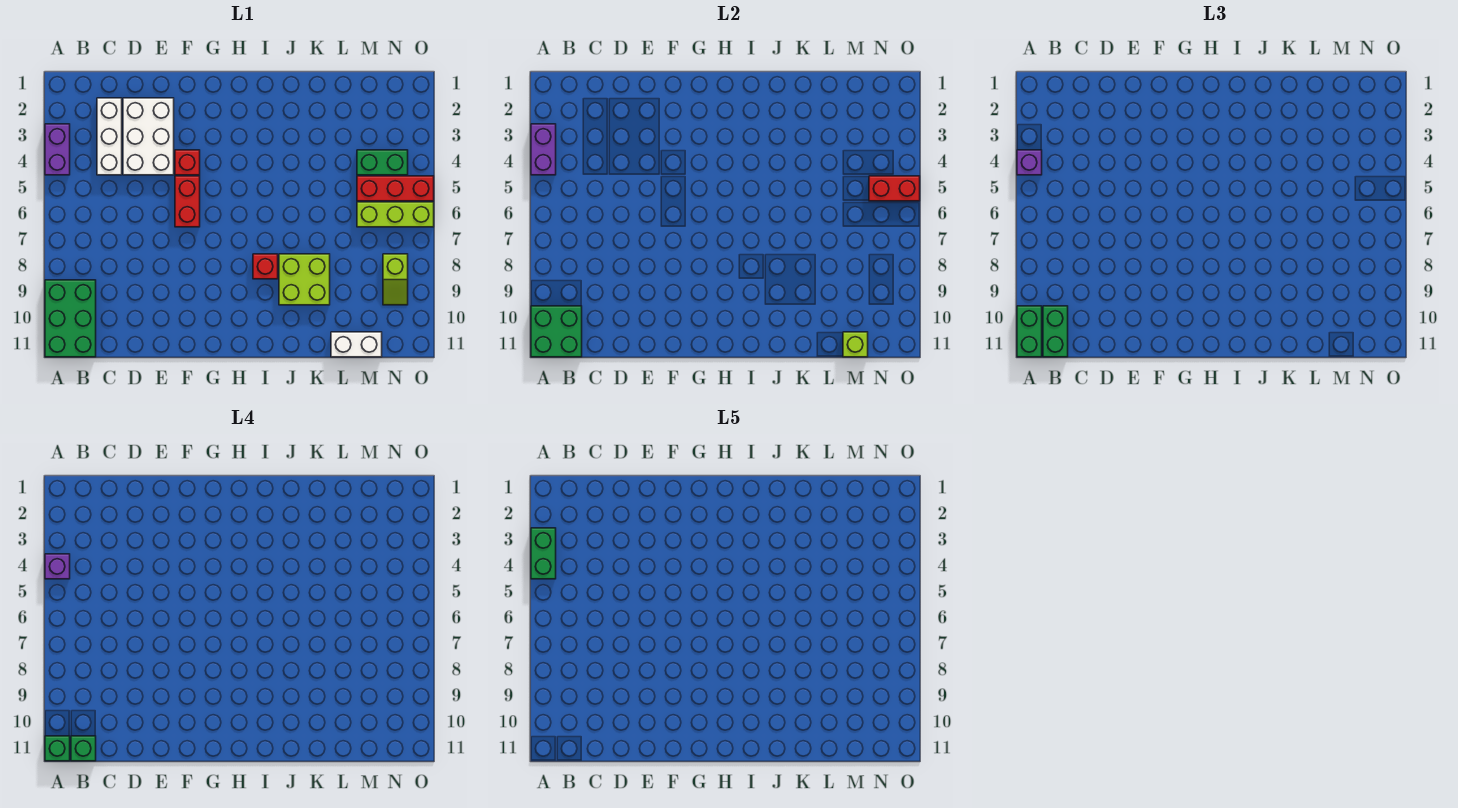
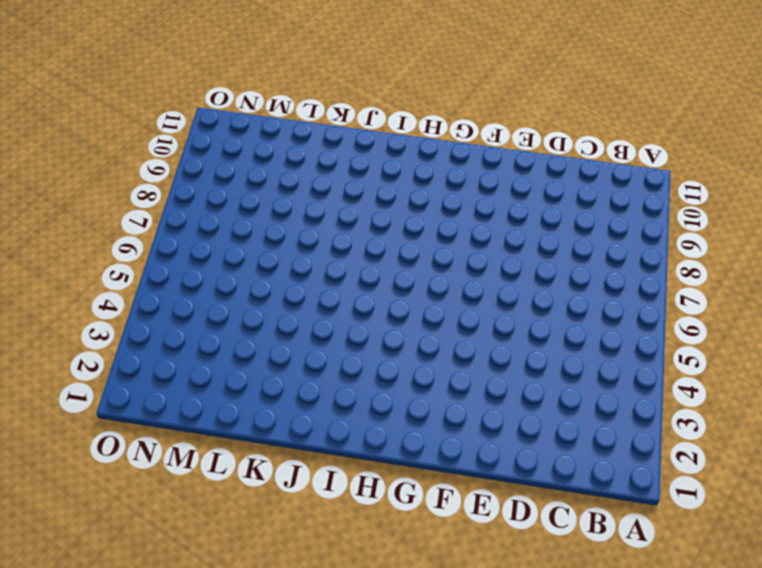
none -> purple brick A3:A4 level 1
none -> green brick A9:B11 level 1
none -> white brick C2:C4 level 1

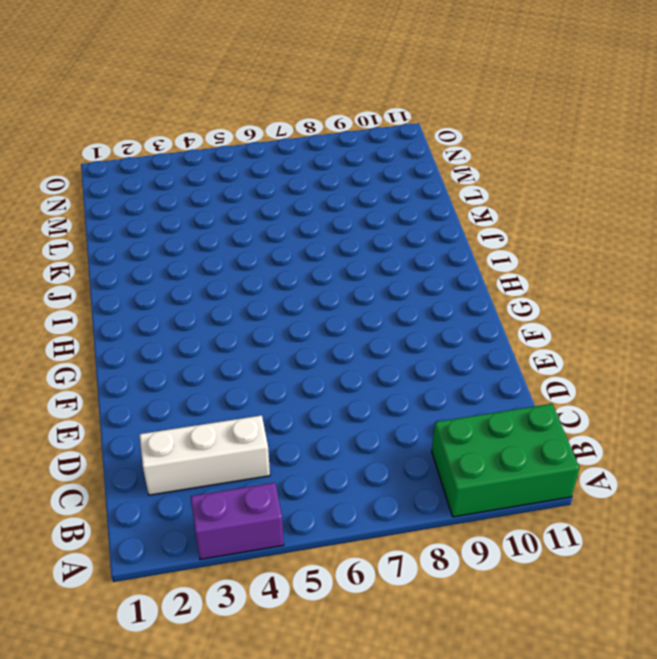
none -> white brick D2:E4 level 1
none -> red brick F4 level 1
none -> red brick F5:F6 level 1

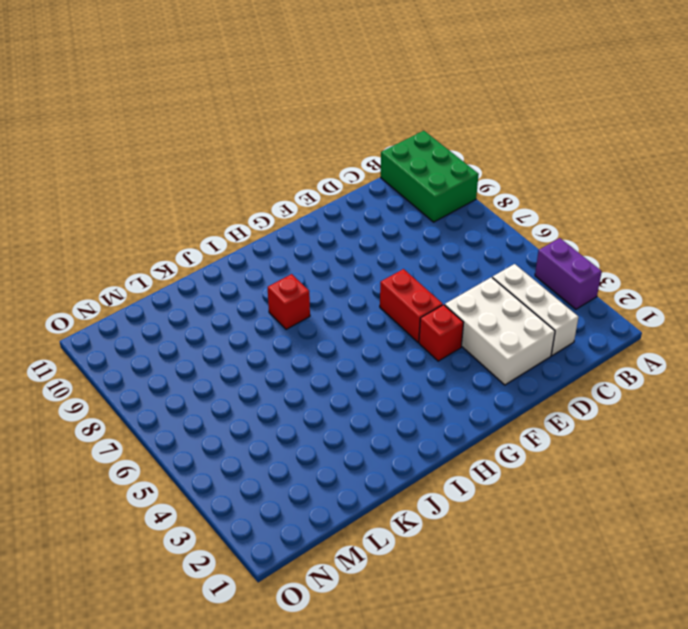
none -> lime brick J8:K9 level 1
none -> white brick L11:M11 level 1
none -> green brick M4:N4 level 1

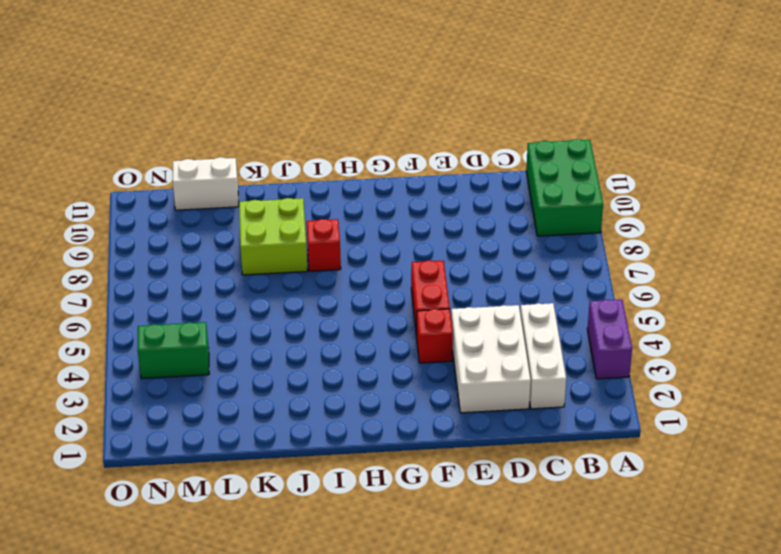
none -> red brick M5:O5 level 1
none -> lime brick M6:O6 level 1
none -> lime slope N8:N9 level 1 top 8

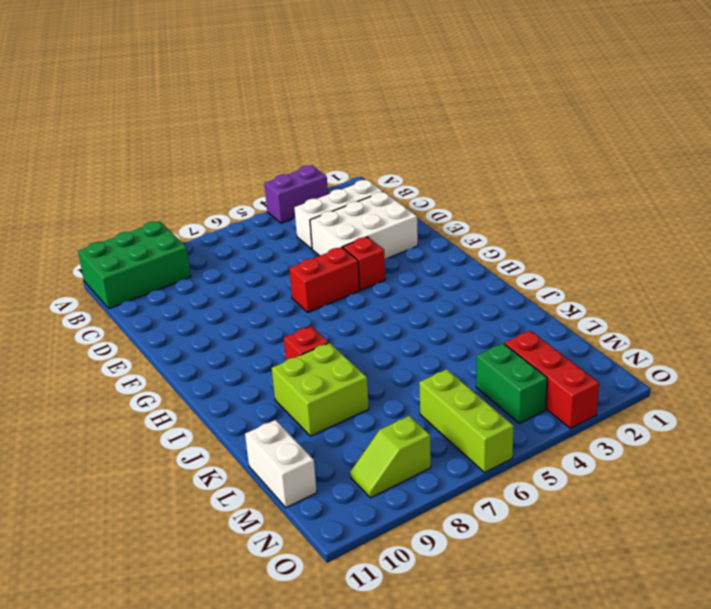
red brick M3:O3 level 1 -> red brick M5:O5 level 1
none -> purple brick A3:A4 level 2
none -> green brick A10:B11 level 2
none -> lime brick M11 level 2

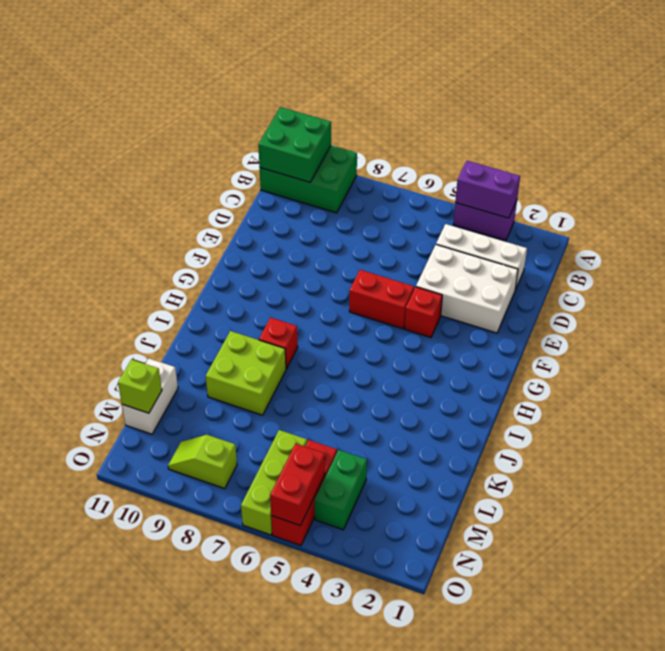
none -> purple brick A4 level 3
none -> green brick A10:A11 level 3
none -> green brick B10:B11 level 3

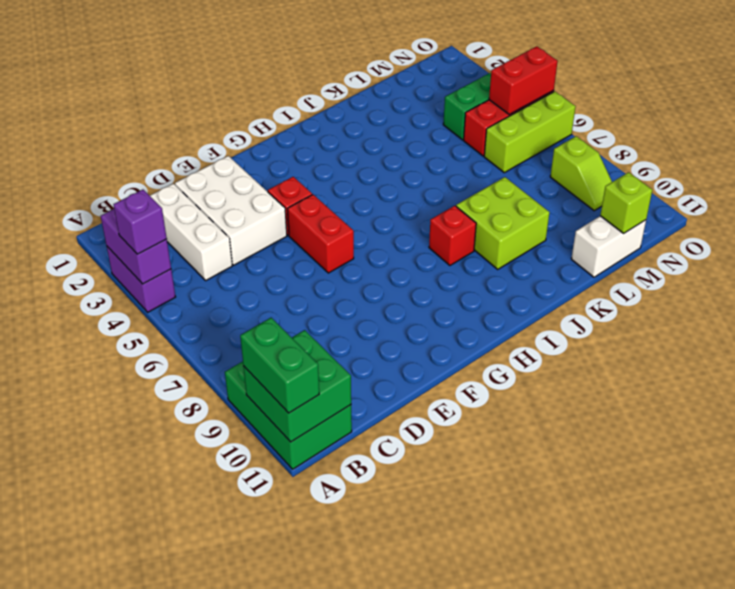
none -> green brick B10:B11 level 3
none -> purple brick A4 level 4
none -> green brick A11 level 4

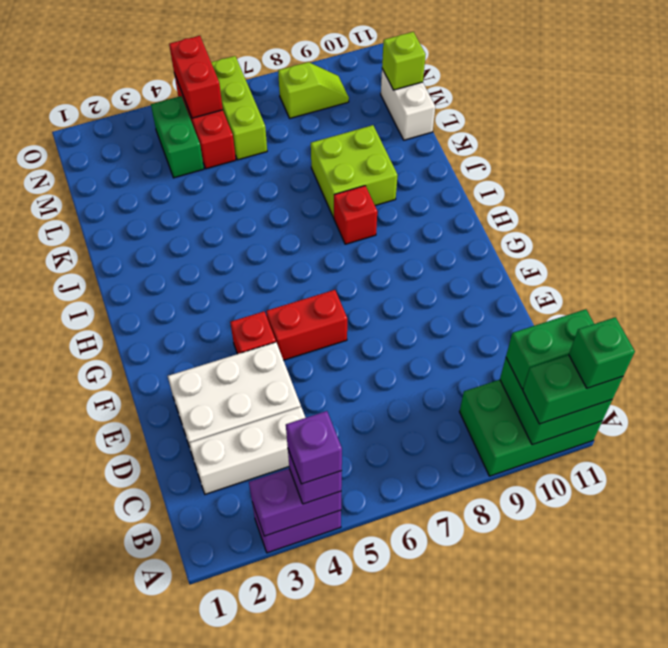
none -> green brick B11 level 4
none -> green brick A3:A4 level 5

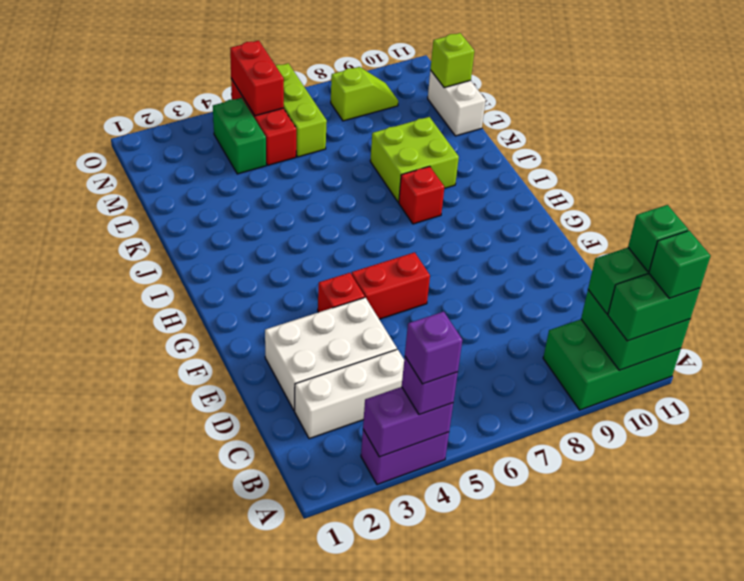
none -> green brick A3:A4 level 5

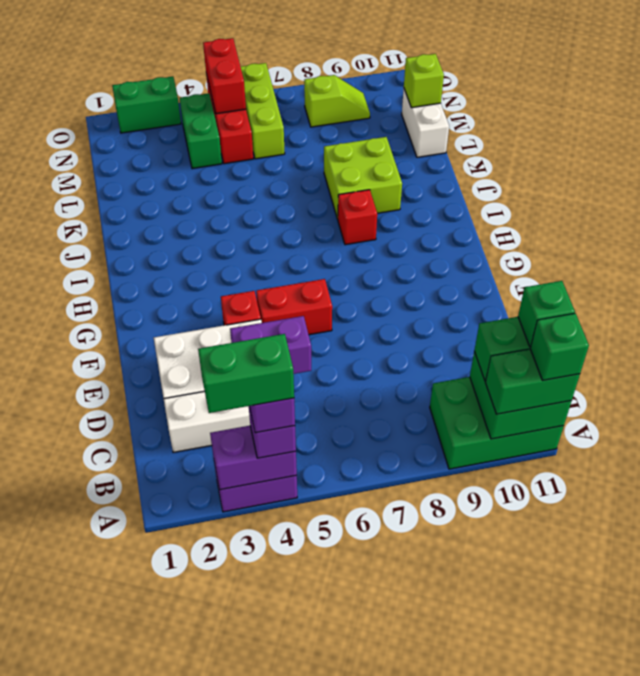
purple brick D4:D5 level 2 -> none
green brick O2:O3 level 1 -> none

